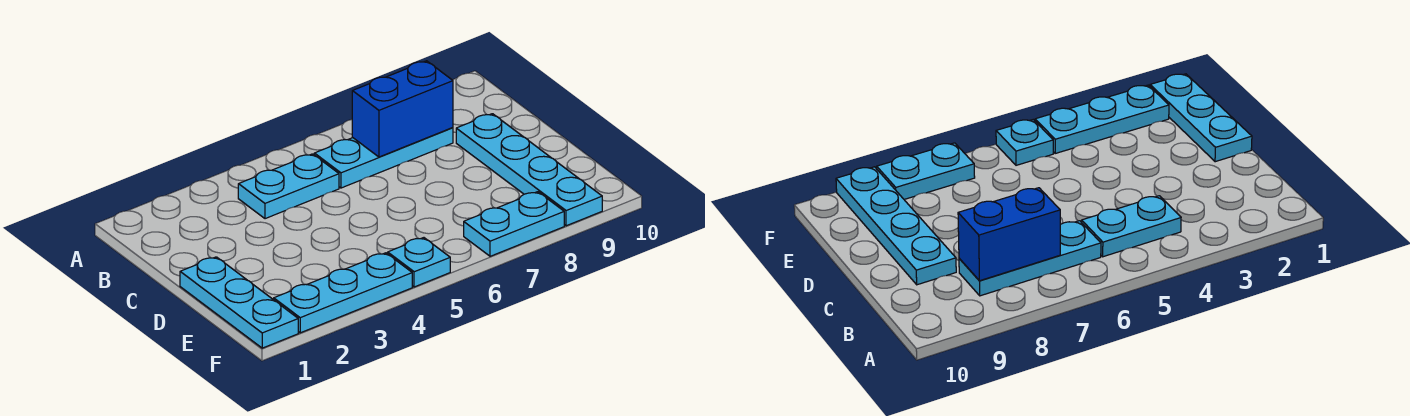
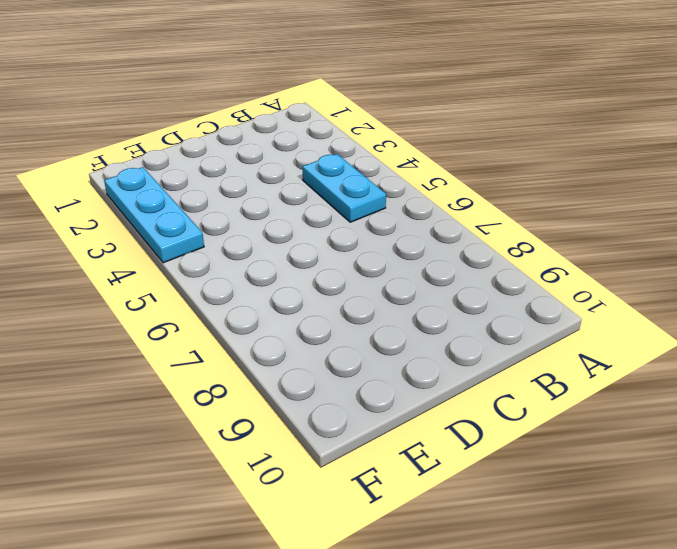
none -> cyan plate B6:B8 level 1
none -> cyan plate C9:F9 level 1

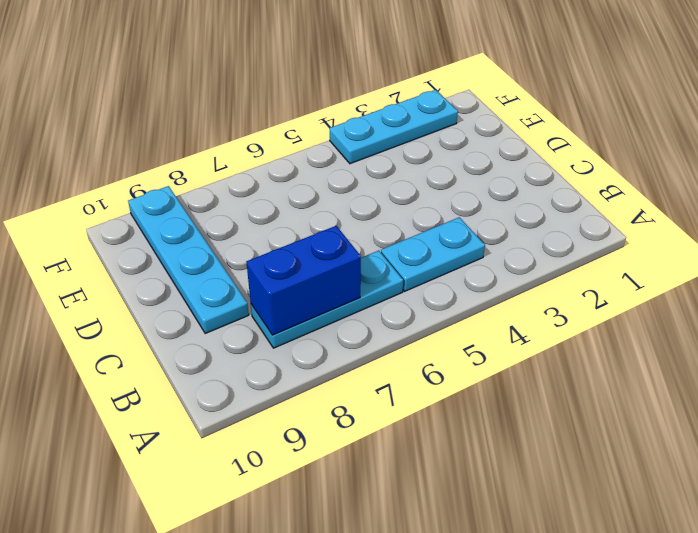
none -> cyan plate D1:F1 level 1
none -> cyan plate F5 level 1

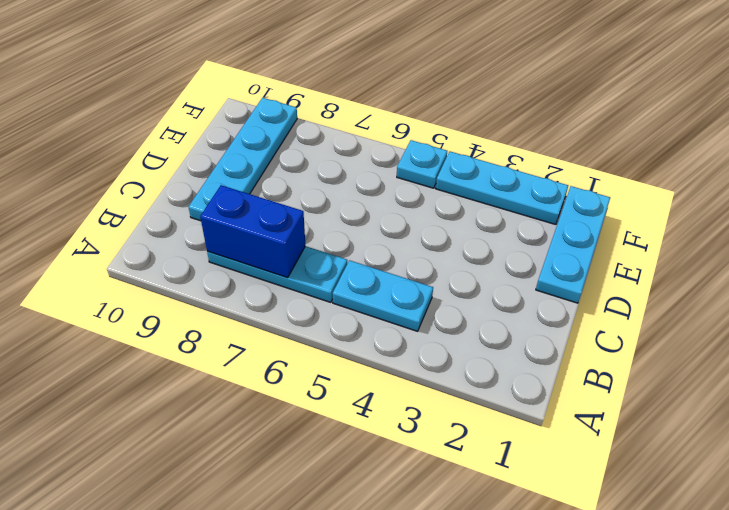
none -> cyan plate F7:F8 level 1

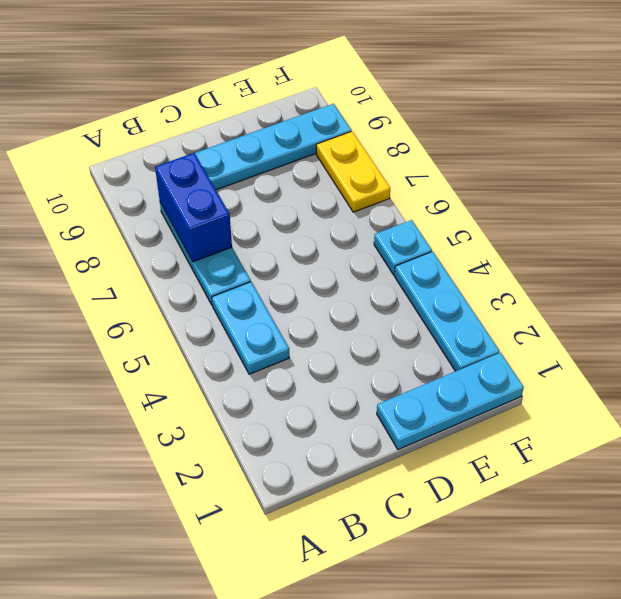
yellow plate F7:F8 level 1 -> cyan plate F7:F8 level 1

